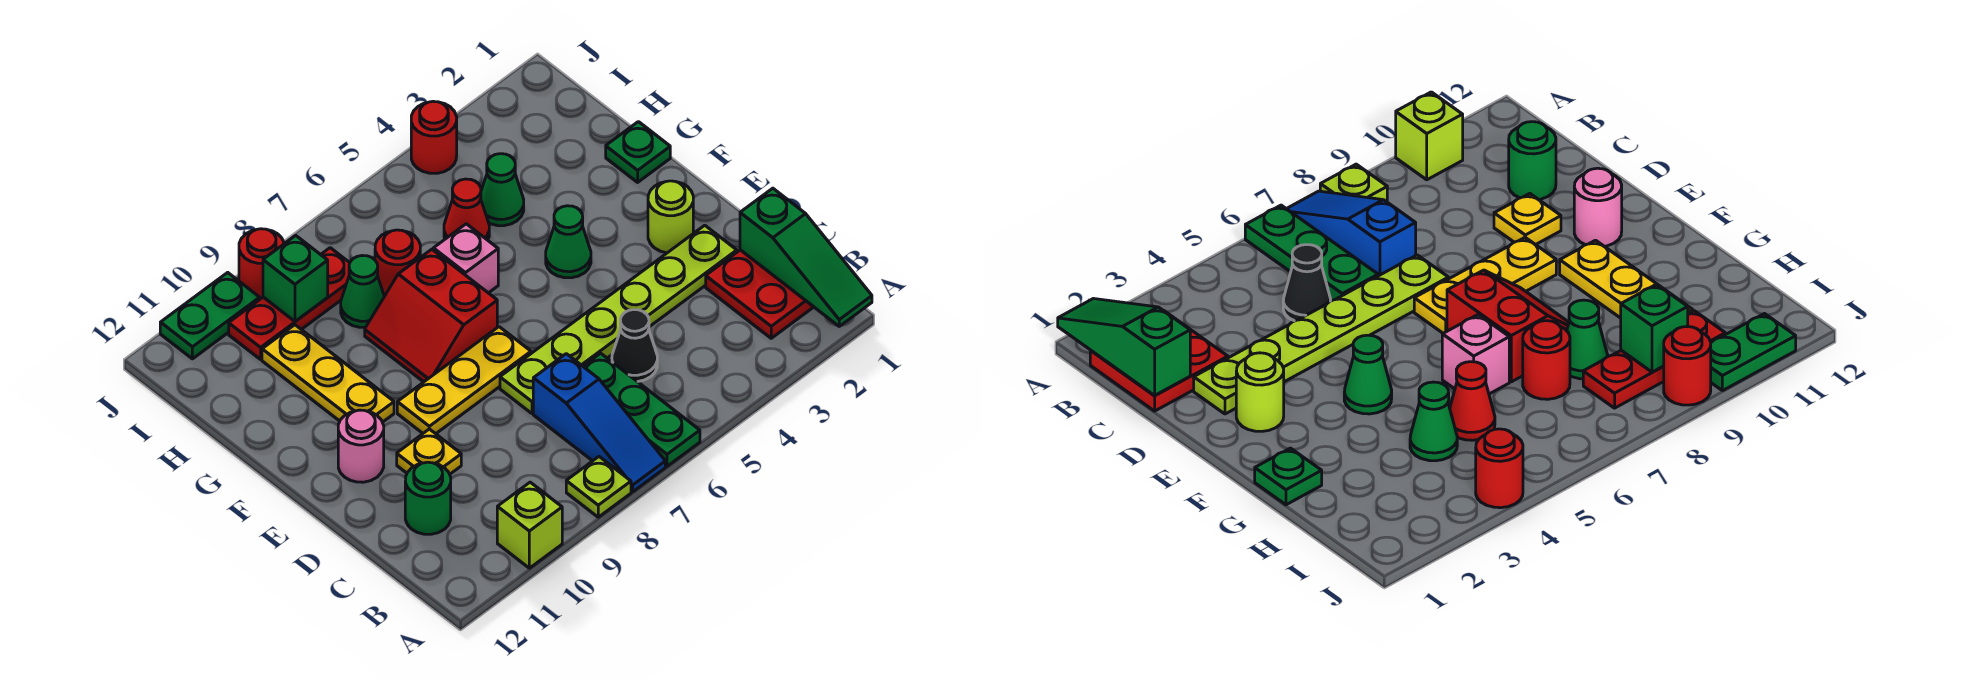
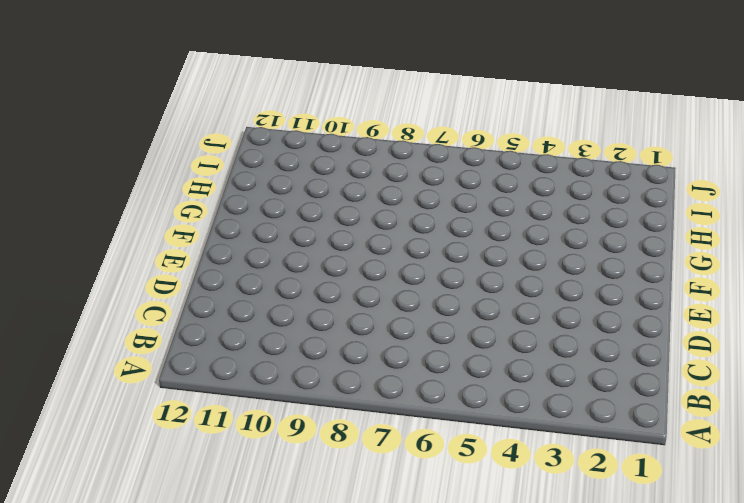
none -> green plate A6:C6 level 1
none -> blue slope A7:C7 level 1 top C
none -> lime plate A8 level 1

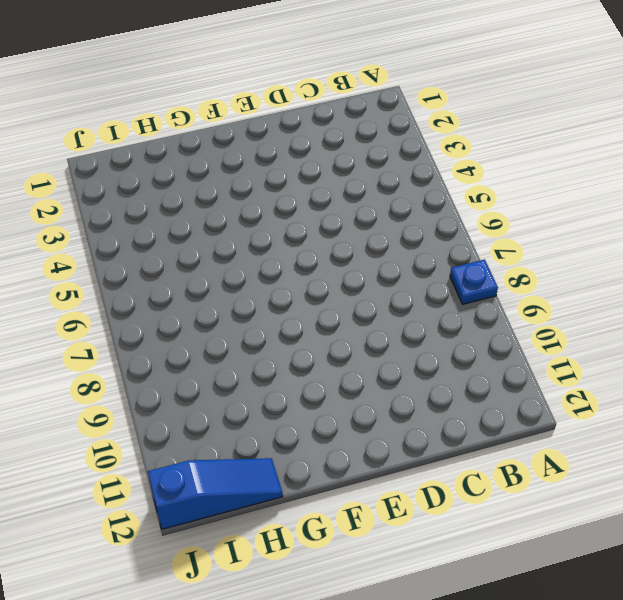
blue plate A8 level 1 -> lime plate A8 level 1
blue slope H12:J12 level 1 top J -> blue slope A7:C7 level 1 top C
none -> green plate A6:C6 level 1
none -> lime brick A10 level 1
none -> red plate B1:C2 level 1

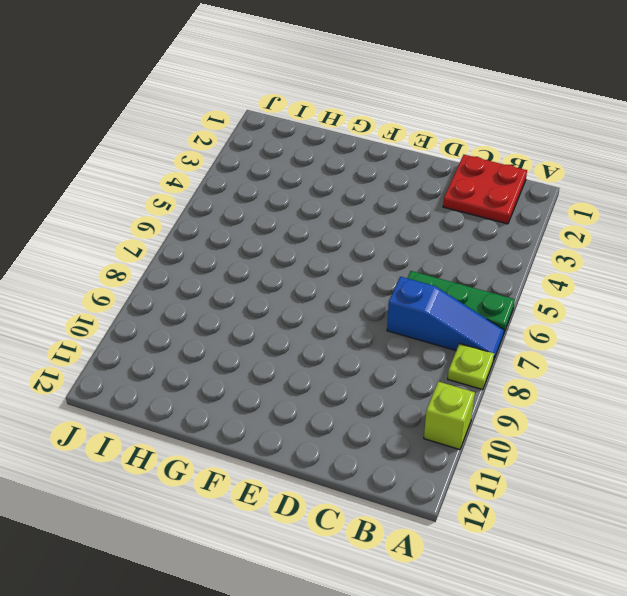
none -> black cone C5 level 1
none -> green round brick C11 level 1
none -> lime plate D2:D7 level 1

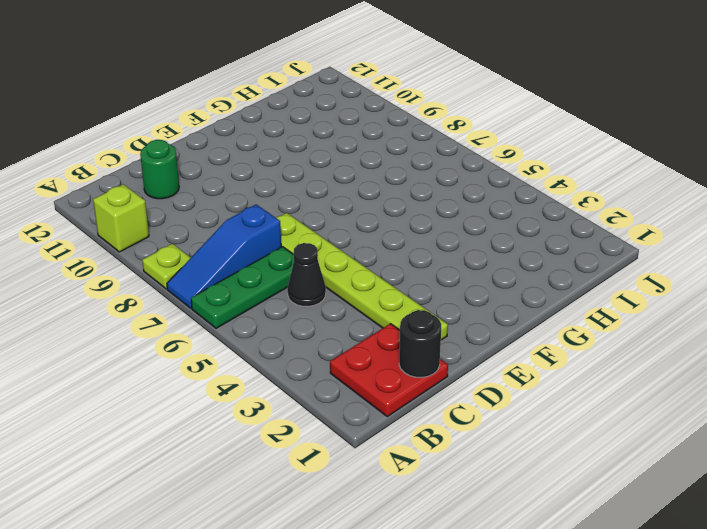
black round brick C1 level 2 -> green slope A1:C1 level 2 top C
none -> yellow plate D10 level 1
none -> lime round brick E2 level 1
none -> yellow plate E7:E9 level 1

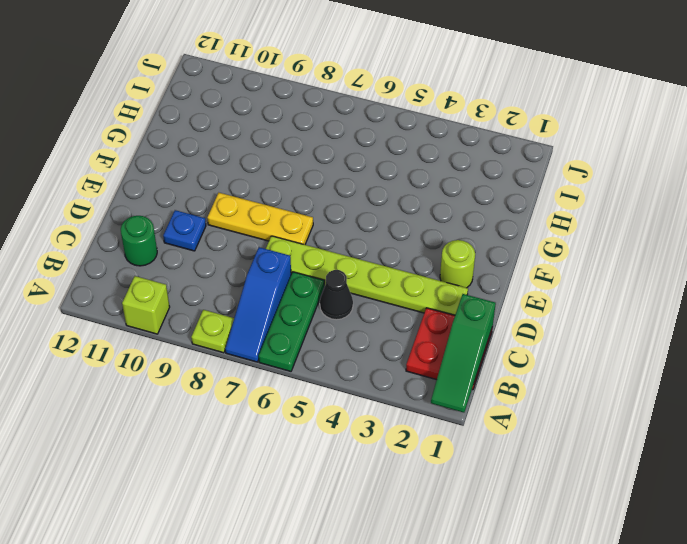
blue plate D10 level 1 -> yellow plate D10 level 1
none -> pink round brick E11 level 1
none -> green cone F4 level 1
none -> red slope F7:G8 level 1 top 7

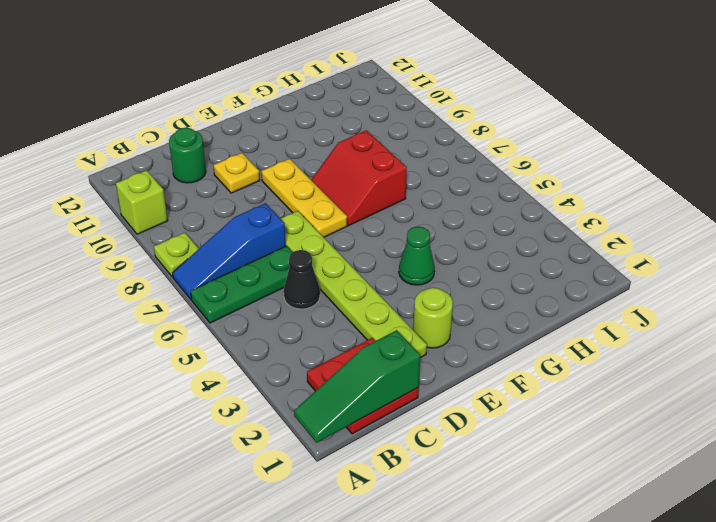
red slope F7:G8 level 1 top G -> red slope F7:G8 level 1 top 7
none -> pink round brick E11 level 1
none -> yellow plate F10:H10 level 1
none -> green plate G1 level 1

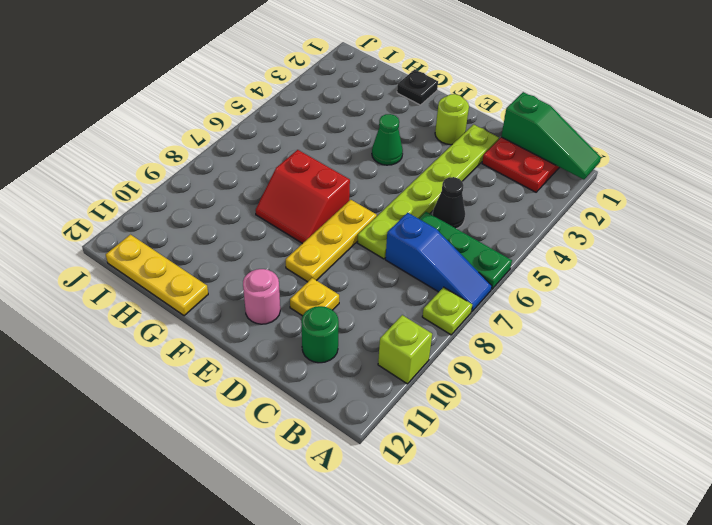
black plate G1 level 1 -> green plate G1 level 1
yellow plate G12:I12 level 1 -> yellow plate F10:H10 level 1
none -> pink brick G6 level 1
none -> green cone H4 level 1
none -> red cone H5 level 1

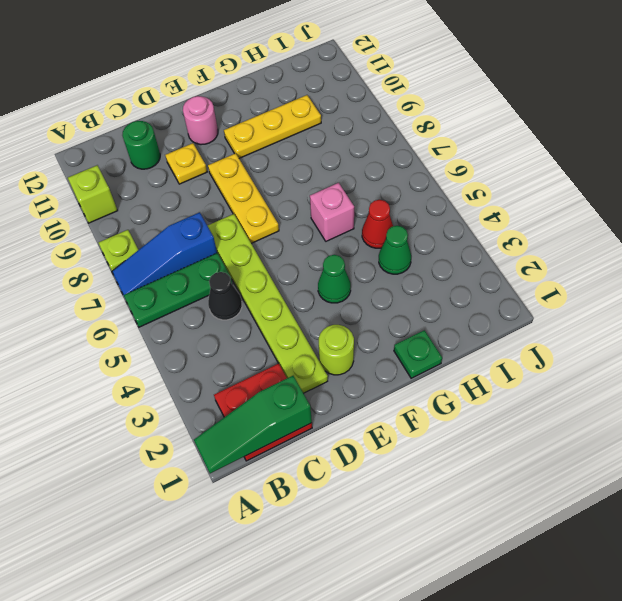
none -> red slope F7:G8 level 1 top 7
none -> red round brick H7 level 1
none -> green cone H8 level 1

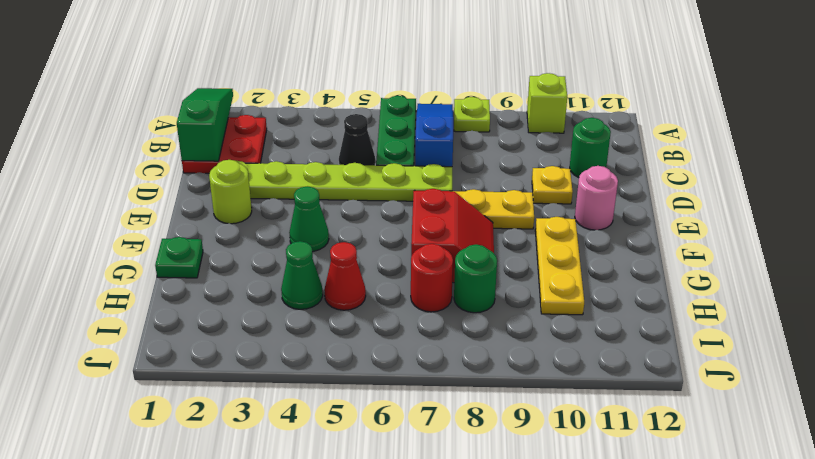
green round brick H8 level 1 -> green cone H8 level 1
none -> pink brick G6 level 1
none -> red plate I8:I10 level 1
none -> red round brick J4 level 1

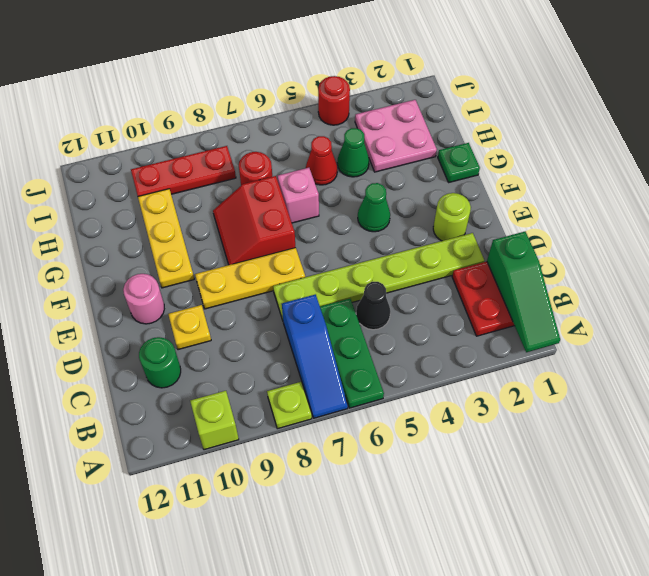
pink plate H2:I3 level 1 -> none
none -> green cone H8 level 1
none -> red round brick J9 level 1
none -> green plate J10:J11 level 1

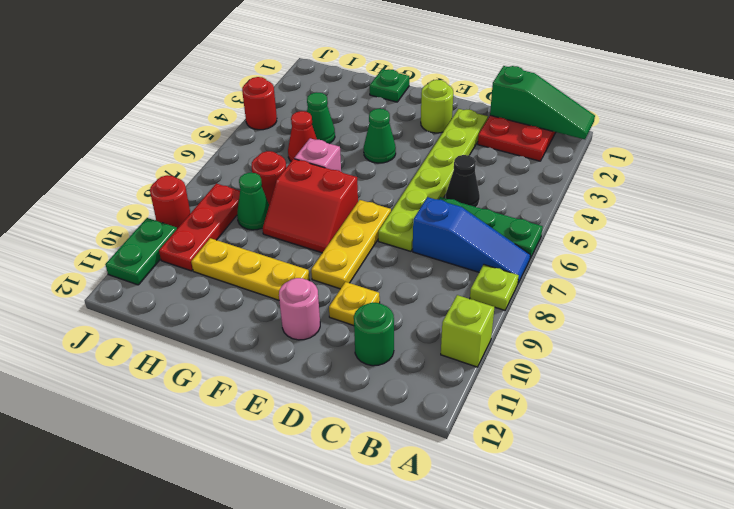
none -> green brick I9 level 2

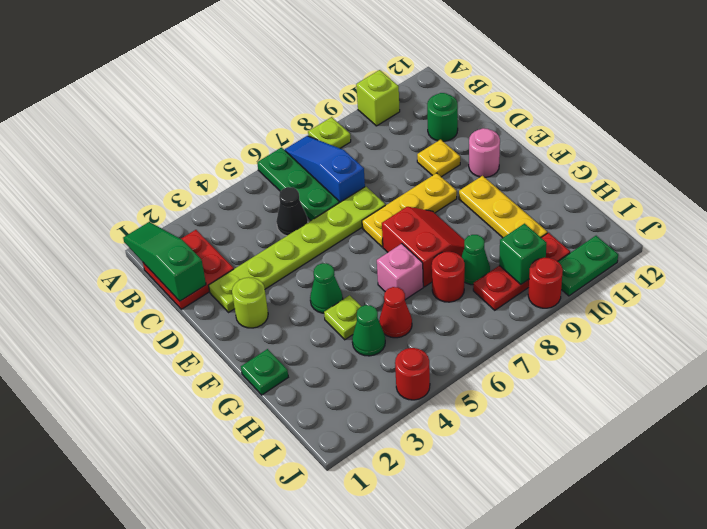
lime plate G4 level 1 -> none

